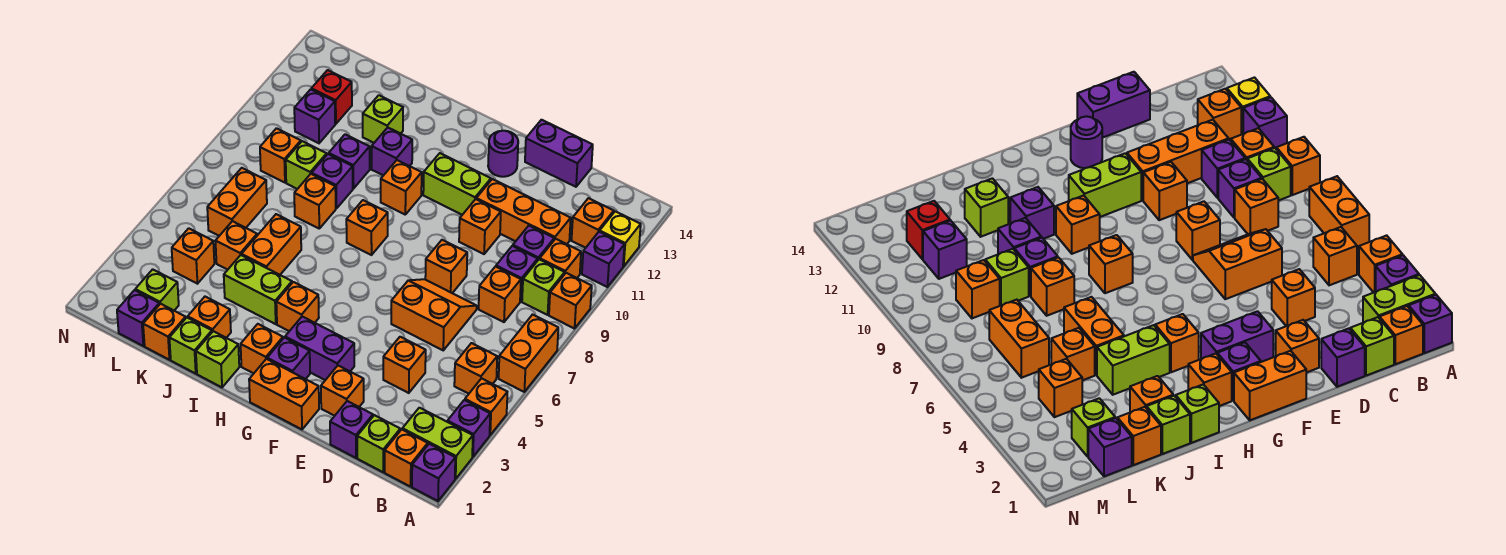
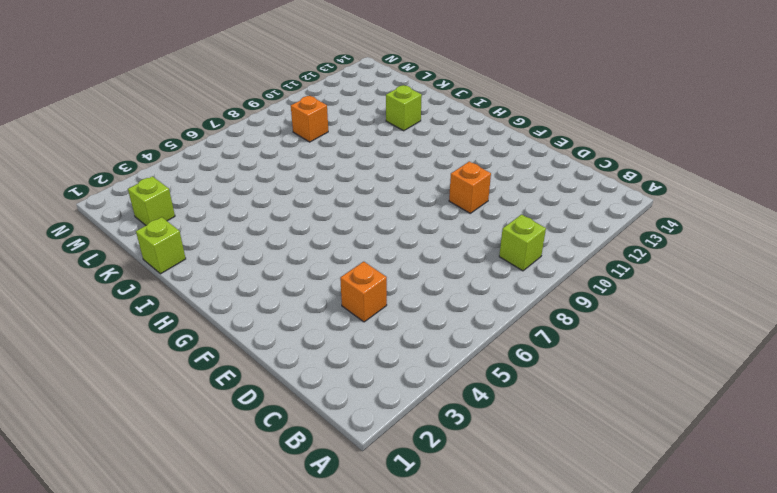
none -> purple brick A1 level 1
none -> lime brick A2:B2 level 1
none -> purple brick A3 level 1
none -> orange brick A4 level 1

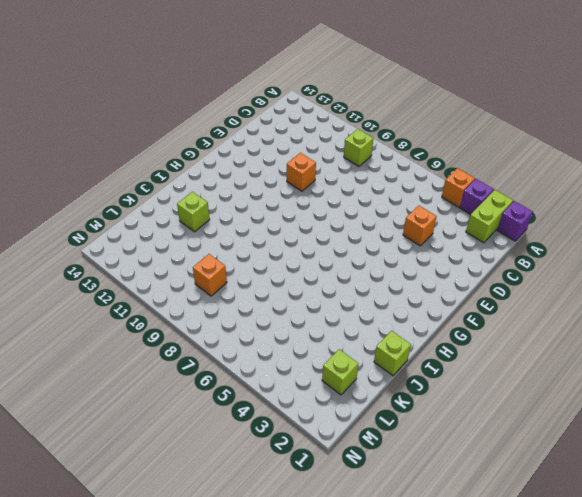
none -> orange brick A6:A7 level 1
none -> orange brick A9 level 1
none -> purple brick A11 level 1
none -> yellow brick A12 level 1

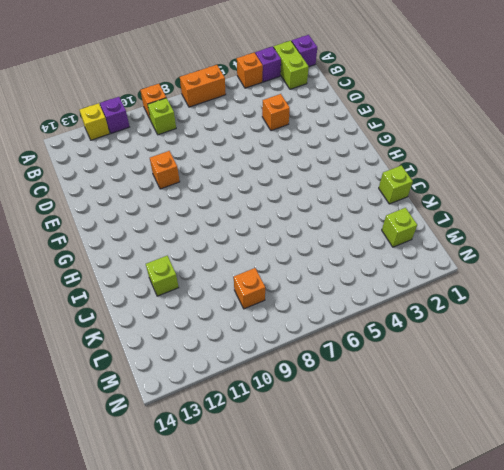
none -> orange brick B1 level 1
none -> orange brick B5 level 1
none -> orange brick B10 level 1
none -> orange brick B12 level 1

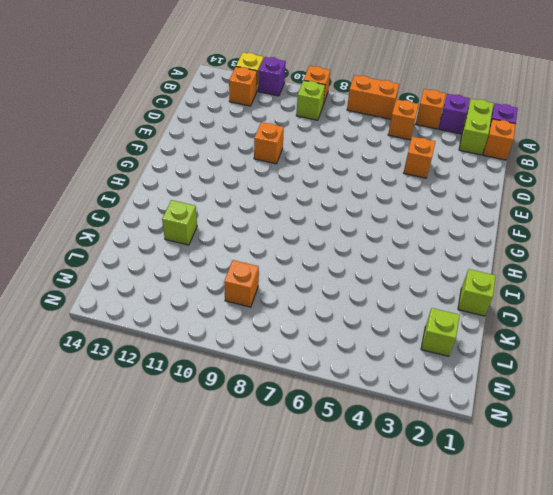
none -> orange brick B10 level 1
none -> lime brick C1 level 1
none -> orange brick C8 level 1
none -> purple brick C9 level 1

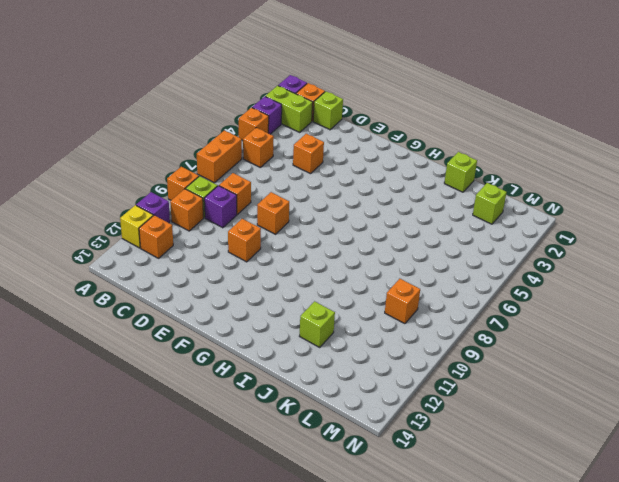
none -> purple brick C10 level 1
none -> orange brick C11:E11 level 1
none -> purple brick D1 level 1
none -> orange slope D6:E7 level 1 top 6

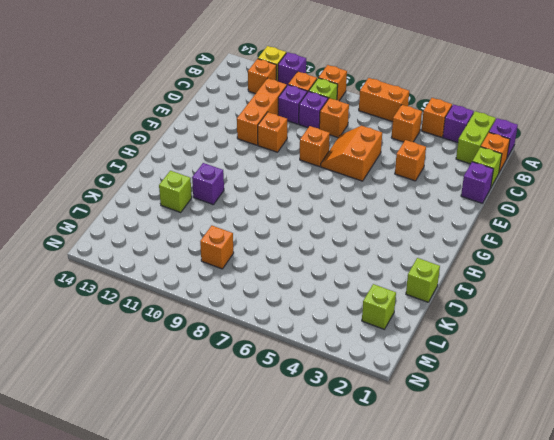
none -> purple brick D14:E14 level 1
none -> orange brick E2 level 1
none -> orange brick F1:G1 level 1
none -> purple brick F3:G3 level 1

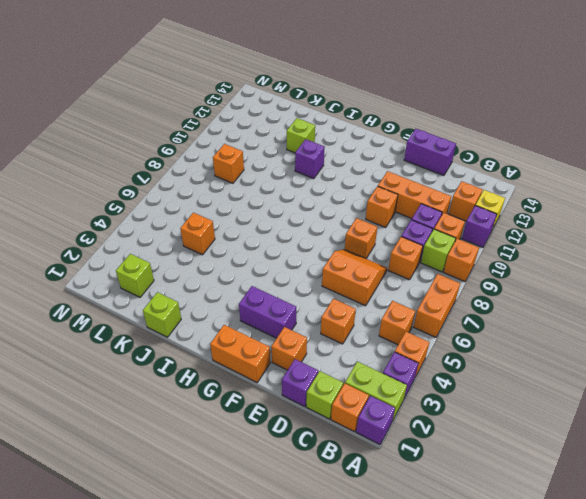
none -> lime brick F11:G11 level 1
none -> purple round brick F13 level 1
none -> purple brick G2 level 1
none -> orange brick H2 level 1

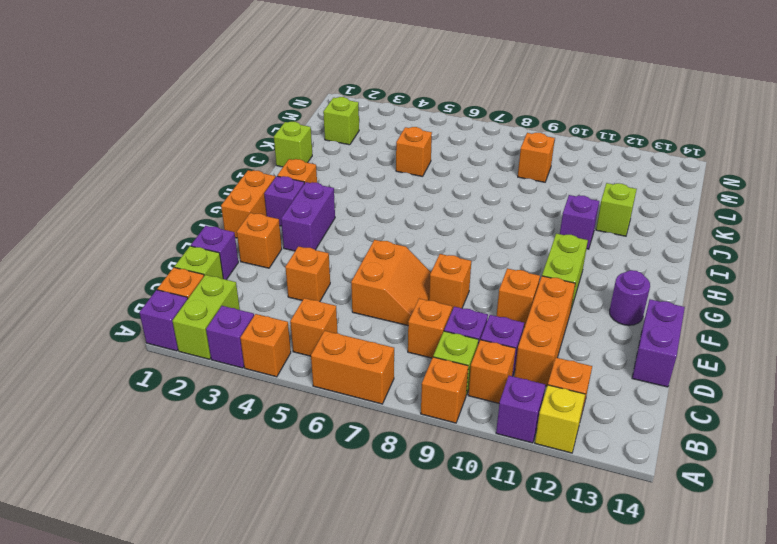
none -> orange brick H4 level 1
none -> orange brick H8 level 1
none -> orange brick H10 level 1
none -> lime brick I1 level 1

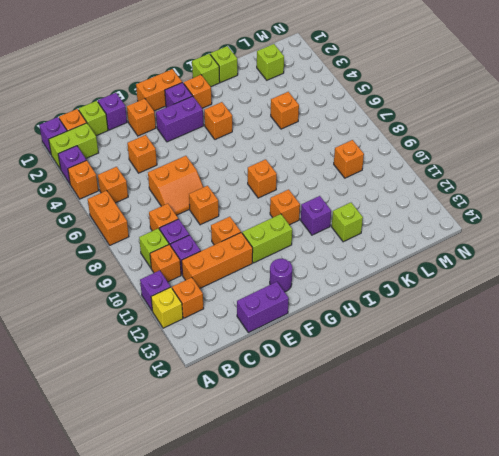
none -> orange brick A9 level 1
none -> lime brick I4:J4 level 1
none -> orange brick J2 level 1
none -> orange brick J5:J6 level 1

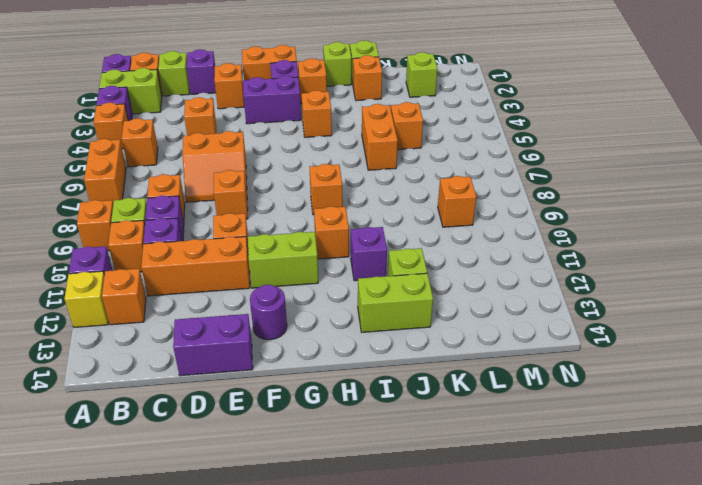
lime brick I13:J13 level 1 -> lime brick I4:J4 level 1
none -> orange brick J8 level 1
none -> purple brick J9 level 1
none -> purple brick J10 level 1
none -> orange brick K1 level 1

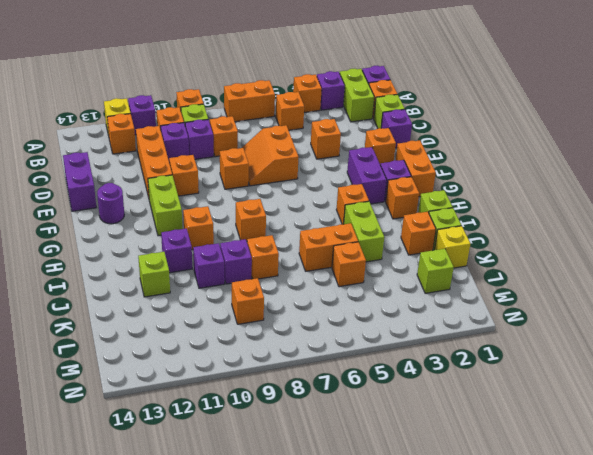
yellow brick K1 level 1 -> orange brick K1 level 1
none -> lime brick K9 level 1
none -> purple brick L1 level 1
none -> orange brick L4 level 1
none -> orange brick L6:L7 level 1

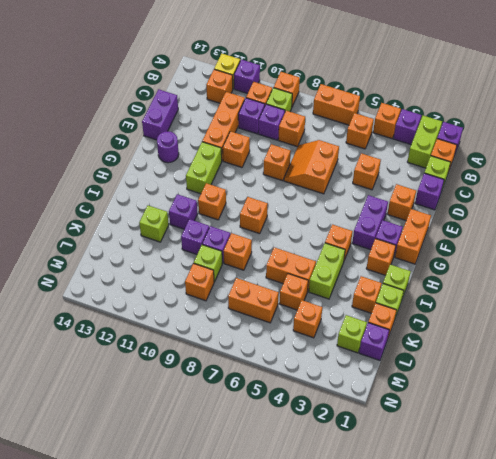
none -> purple brick L11 level 1
none -> red brick L12 level 1

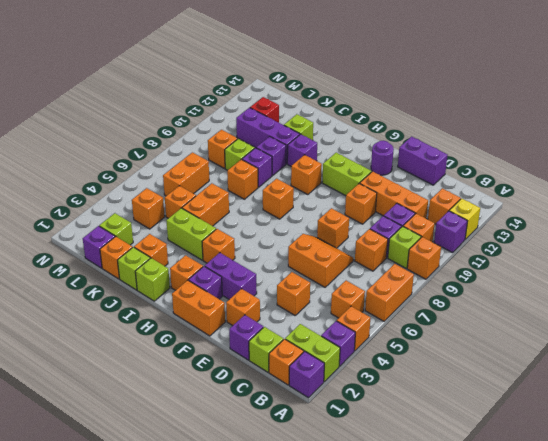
purple brick J11:L11 level 1 -> purple brick L11 level 1

